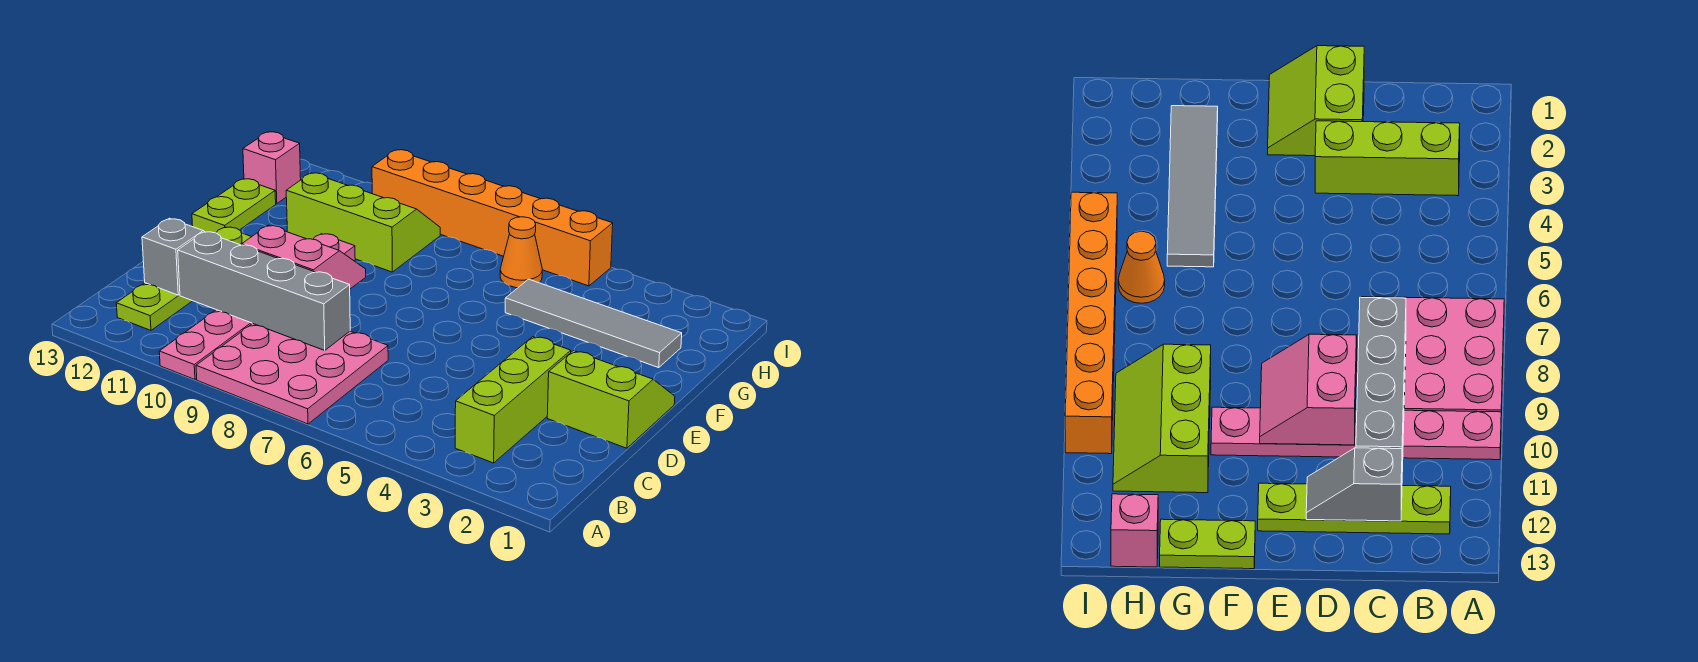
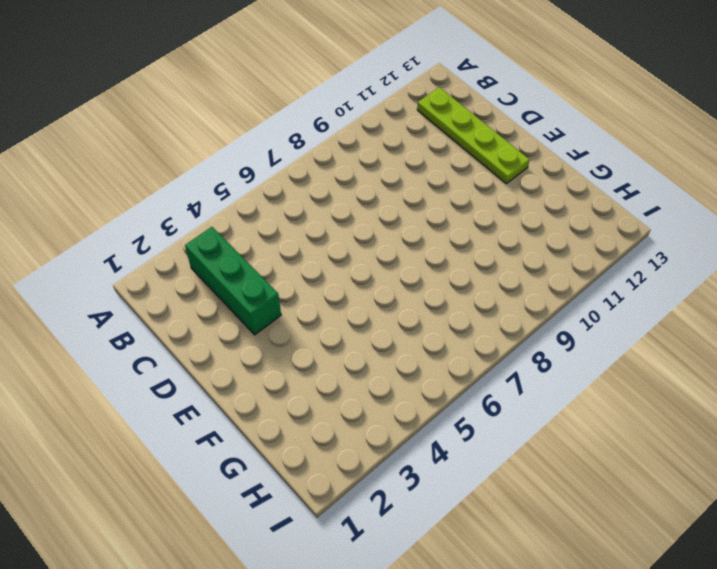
green brick B3:D3 level 1 -> lime brick B3:D3 level 1
none -> pink plate A7:C9 level 1
none -> pink plate A10:F10 level 1
none -> lime slope D1:E2 level 1 top D

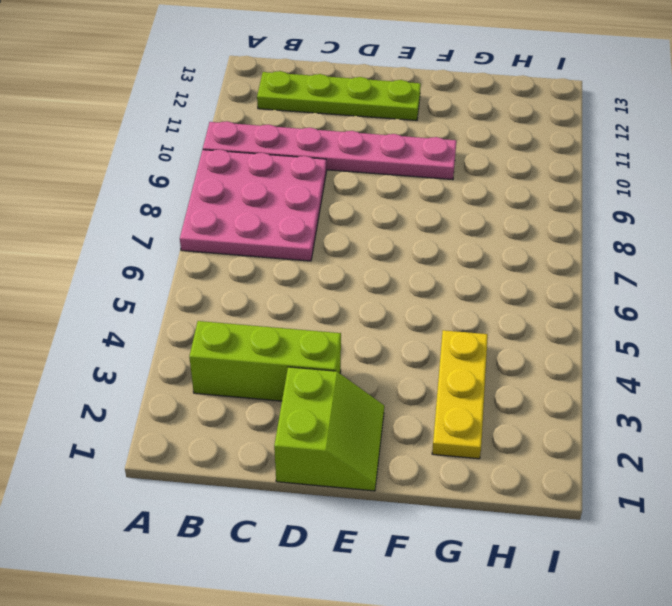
yellow plate G2:G4 level 1 -> grey tile G2:G5 level 1
none -> lime plate F13:G13 level 1
none -> lime slope G9:H11 level 1 top G
none -> orange cone H6 level 1

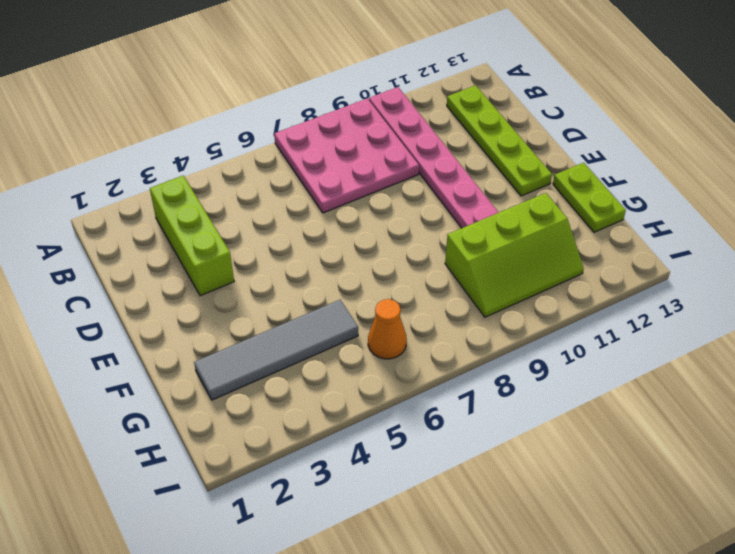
none -> lime slope D1:E2 level 1 top D
none -> pink brick H13 level 1
none -> orange brick I5:I10 level 1

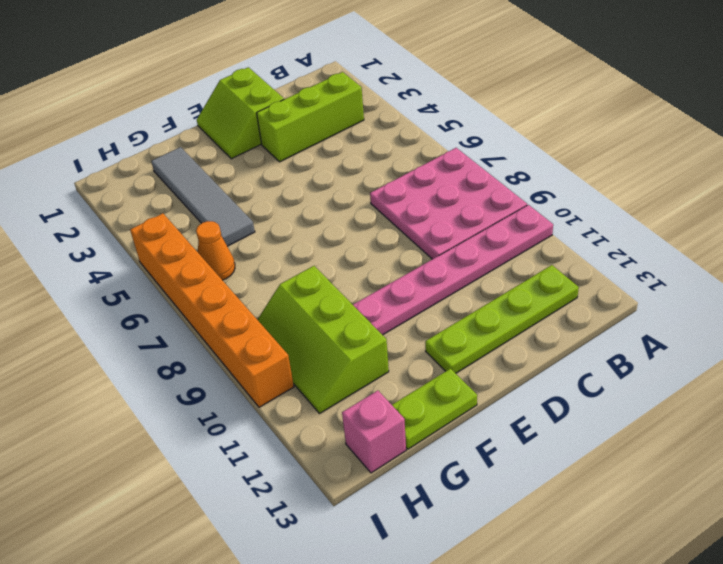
none -> grey brick C8:C11 level 2
none -> grey slope C12:D12 level 2 top C
none -> pink slope D9:E10 level 2 top D

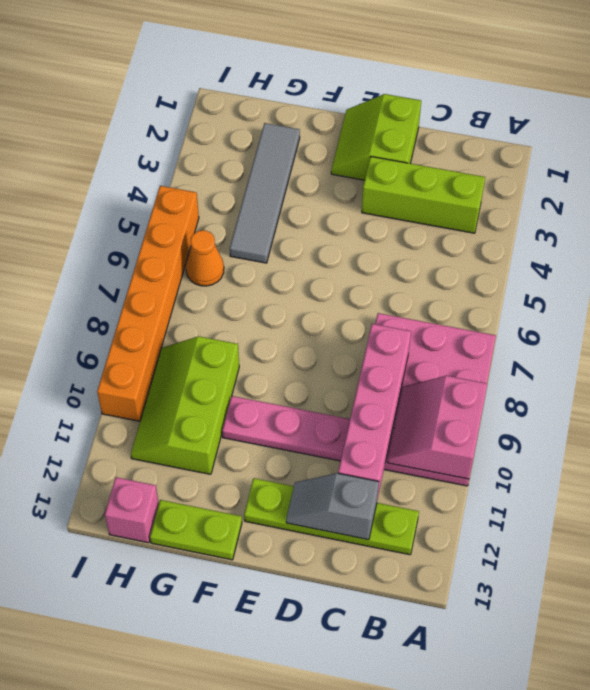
pink slope A9:B10 level 2 top A -> pink slope D9:E10 level 2 top D
pink brick C8:C11 level 2 -> grey brick C8:C11 level 2

